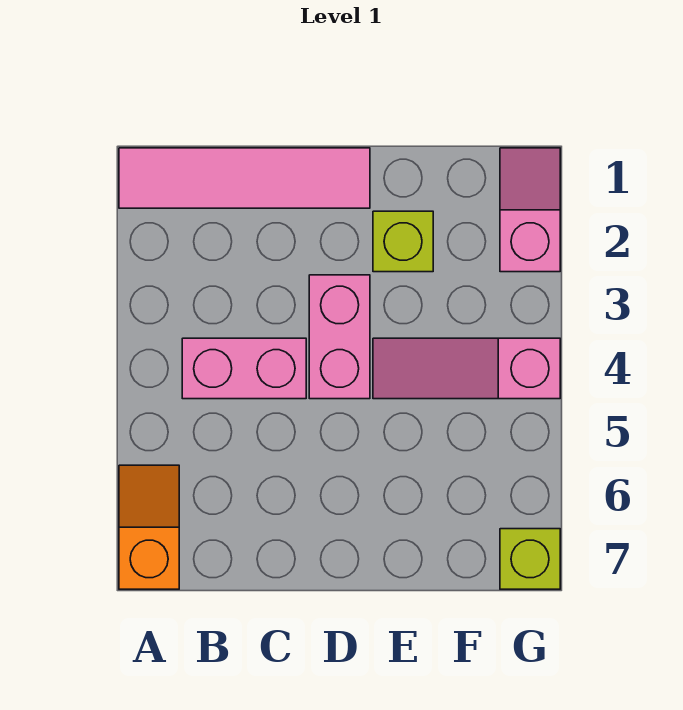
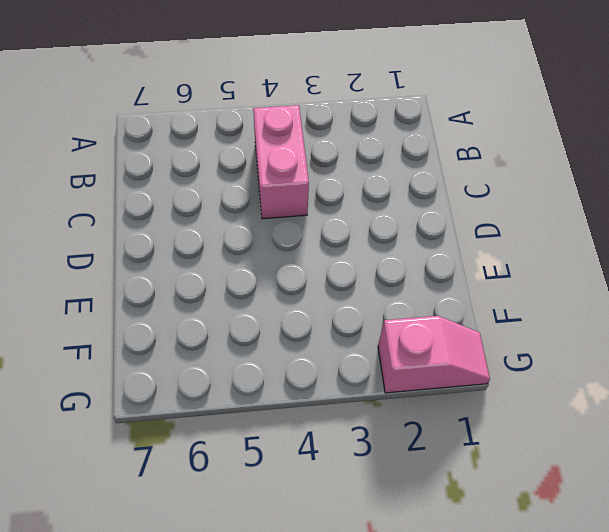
none -> pink tile A1:D1 level 1
none -> orange slope A6:A7 level 1 top 7

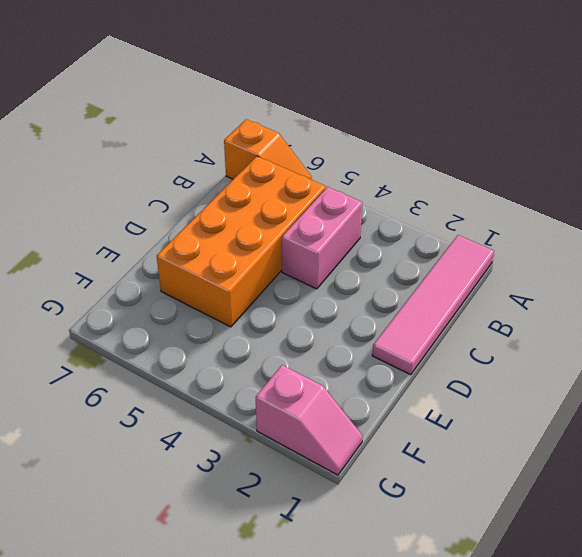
orange brick B5:E6 level 1 -> none
none -> pink brick D3:D4 level 1
none -> lime brick E2 level 1

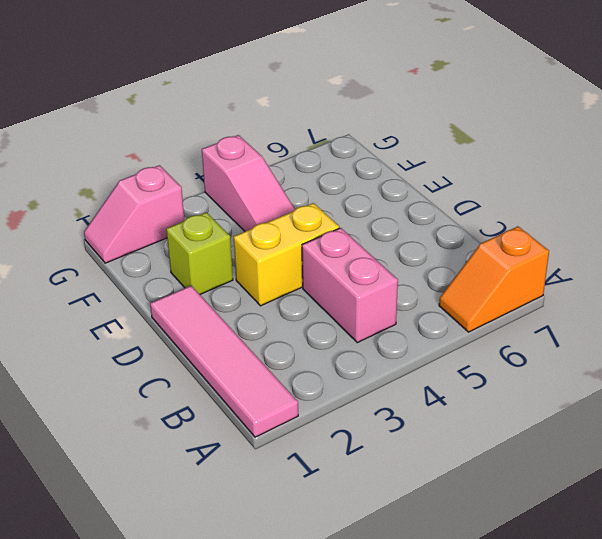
yellow brick D3:D4 level 1 -> pink brick D3:D4 level 1
none -> lime brick G7 level 1

